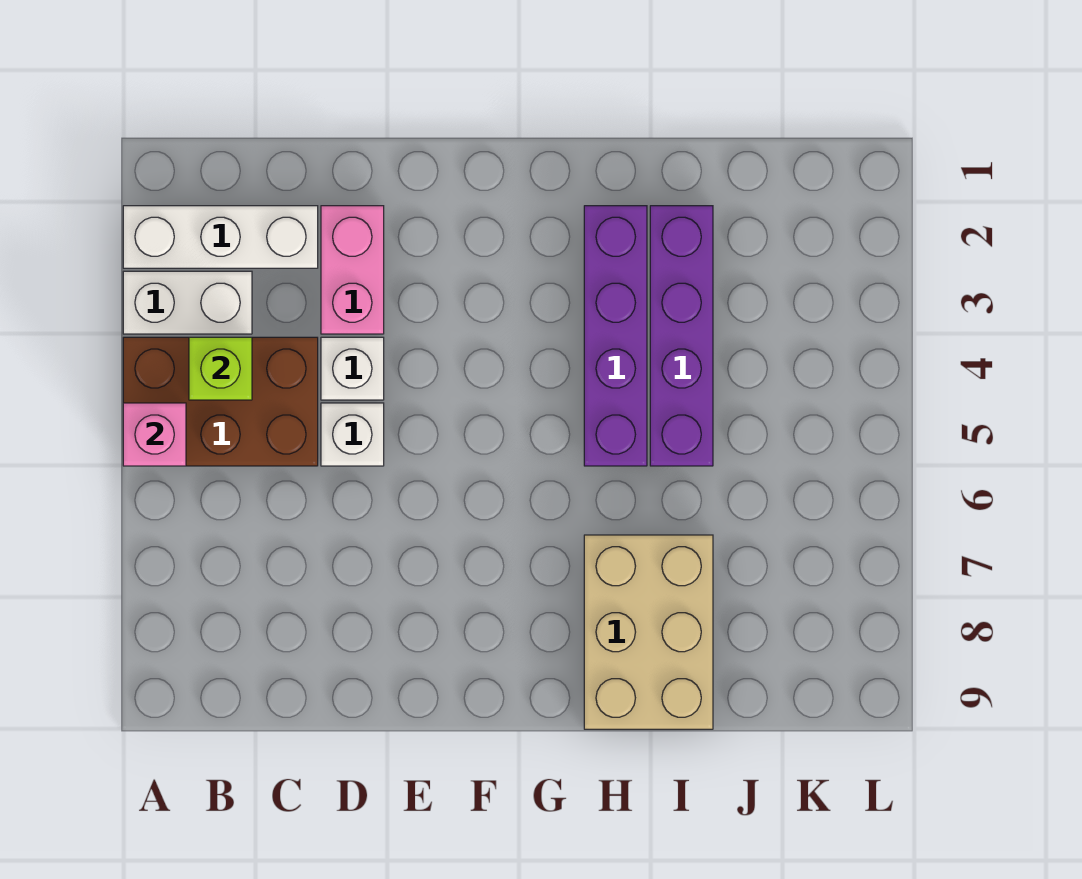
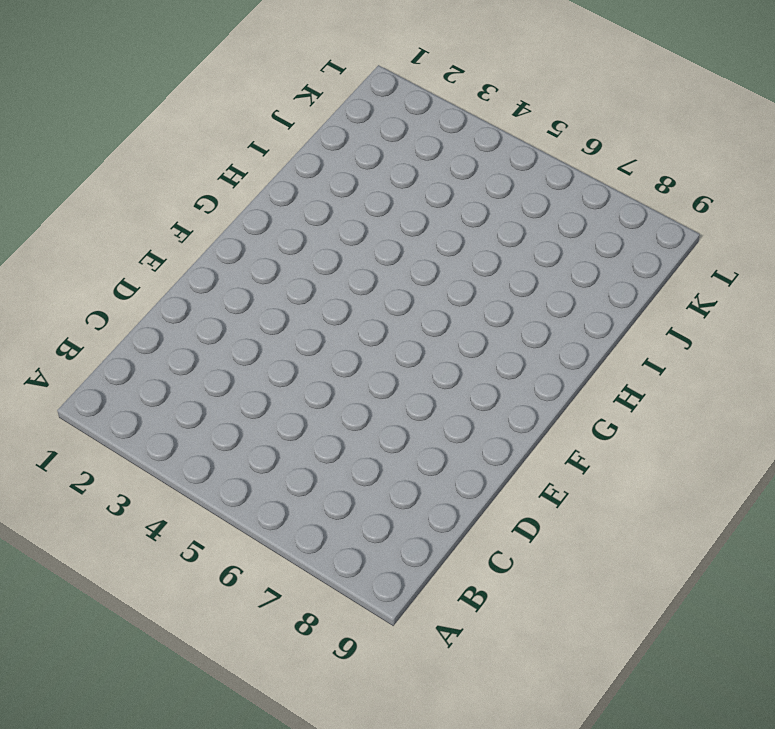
none -> white brick A2:C2 level 1
none -> white brick A3:B3 level 1

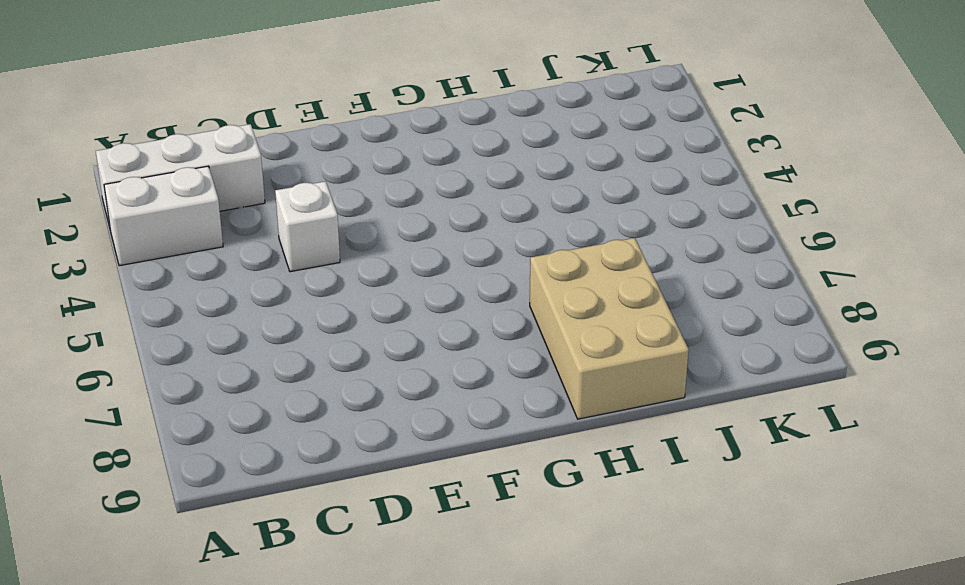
none -> brown brick A4:C5 level 1
none -> pink brick D2:D3 level 1

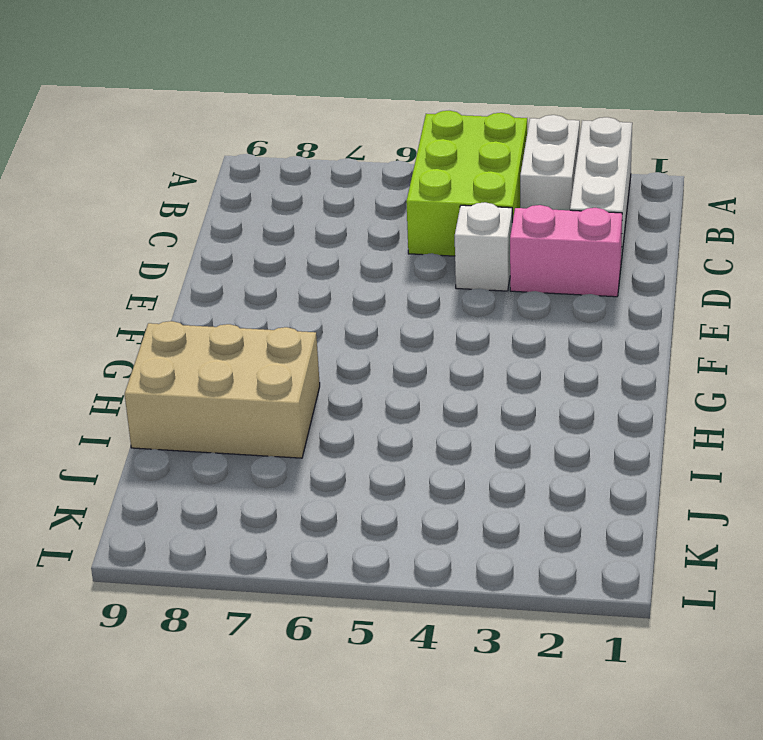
lime brick A4:C5 level 1 -> brown brick A4:C5 level 1
none -> white brick D5 level 1
none -> purple brick H2:H5 level 1

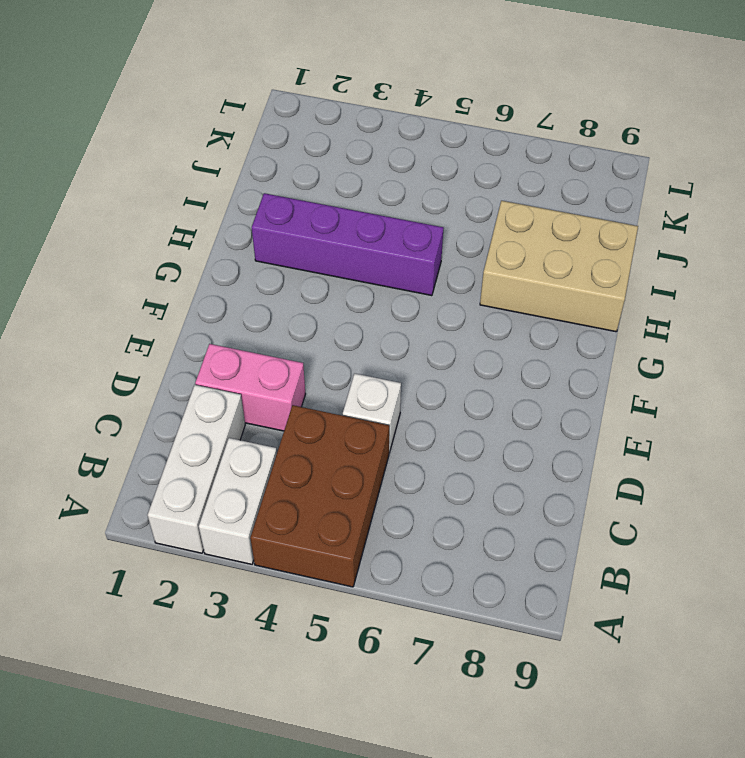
none -> white brick D4 level 1
none -> purple brick I2:I5 level 1

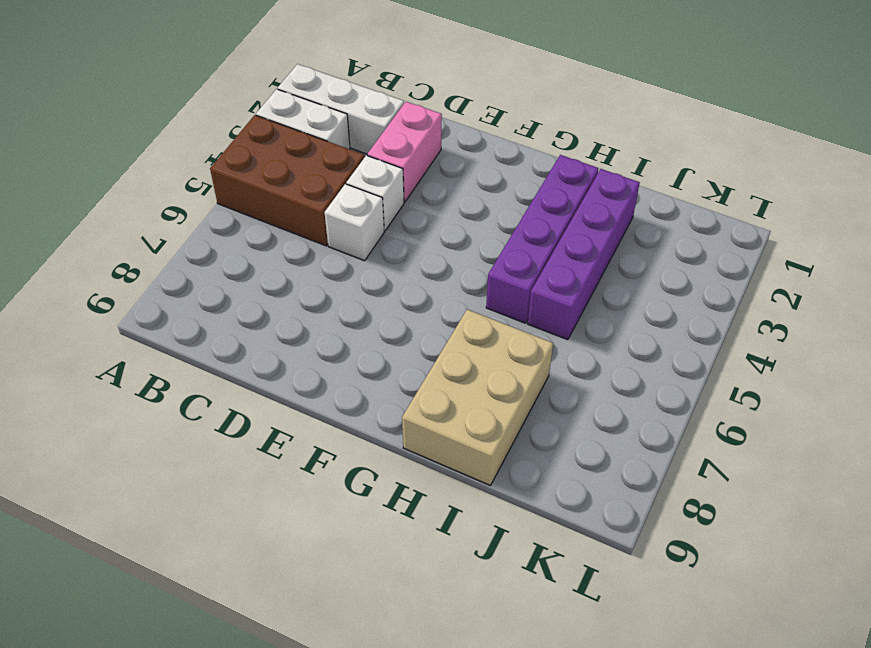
none -> pink brick A5 level 2
none -> lime brick B4 level 2

